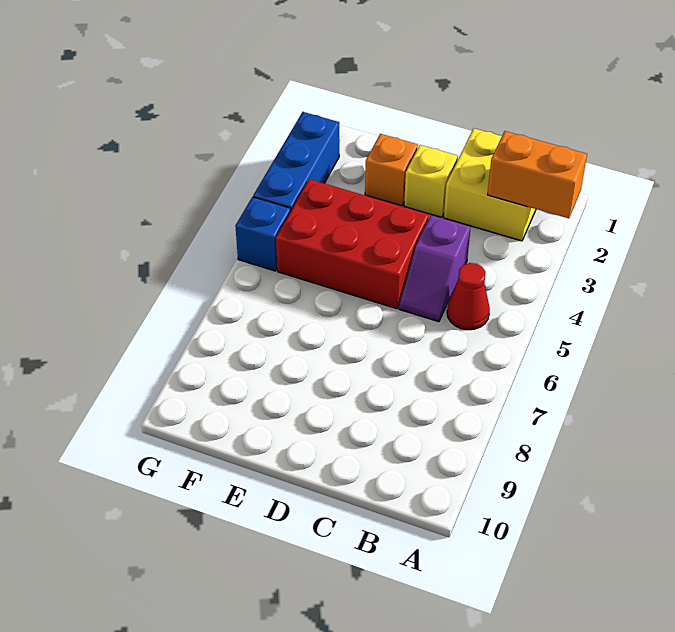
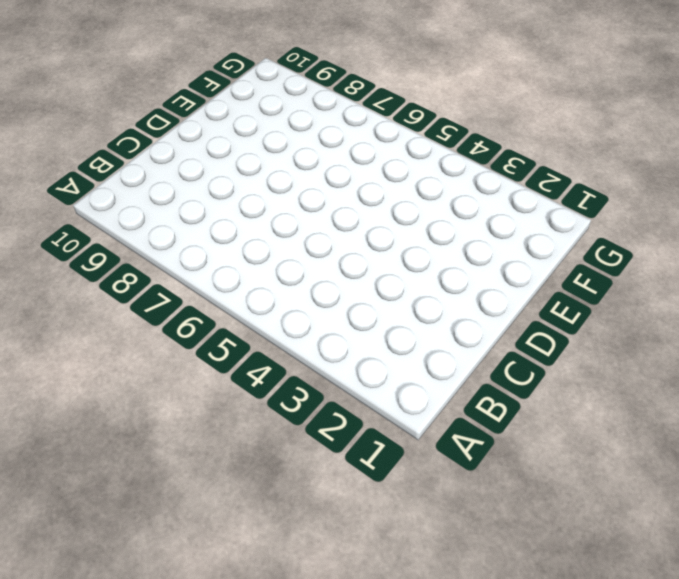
none -> yellow brick B1:C2 level 1
none -> red cone B5 level 1

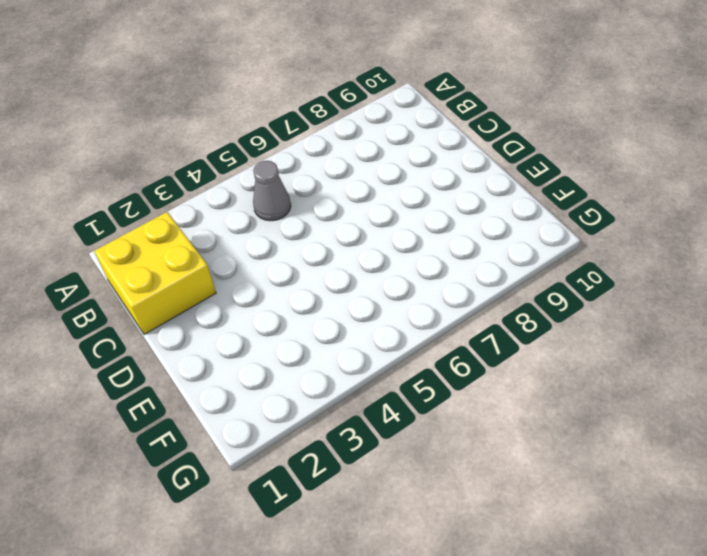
grey cone B5 level 1 -> red cone B5 level 1
none -> purple slope C4:C5 level 1 top 4
none -> yellow brick D2 level 1

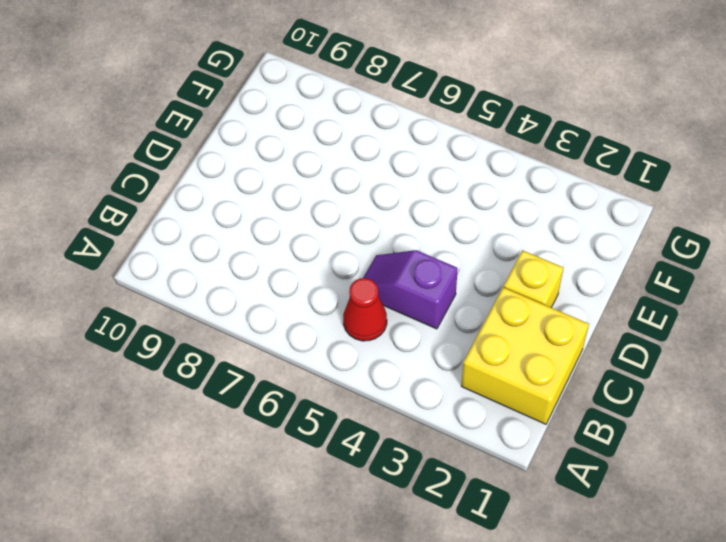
none -> red brick D4:F5 level 1
none -> orange brick E2 level 1

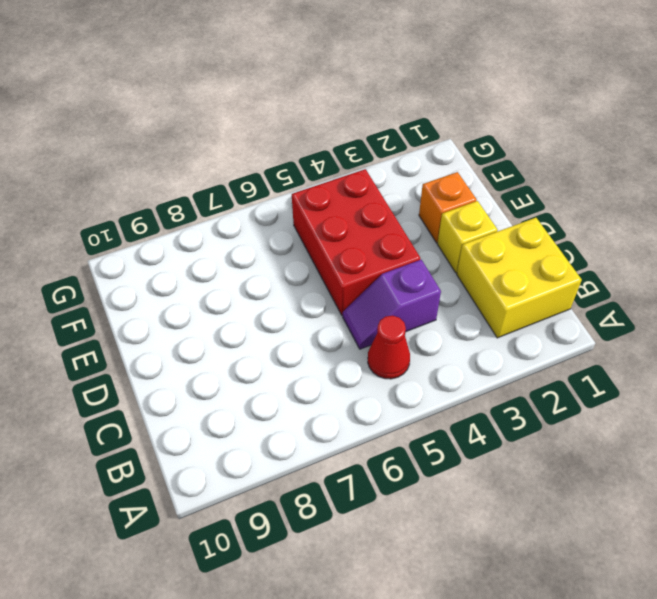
none -> blue brick G2:G4 level 1
none -> blue brick G5 level 1

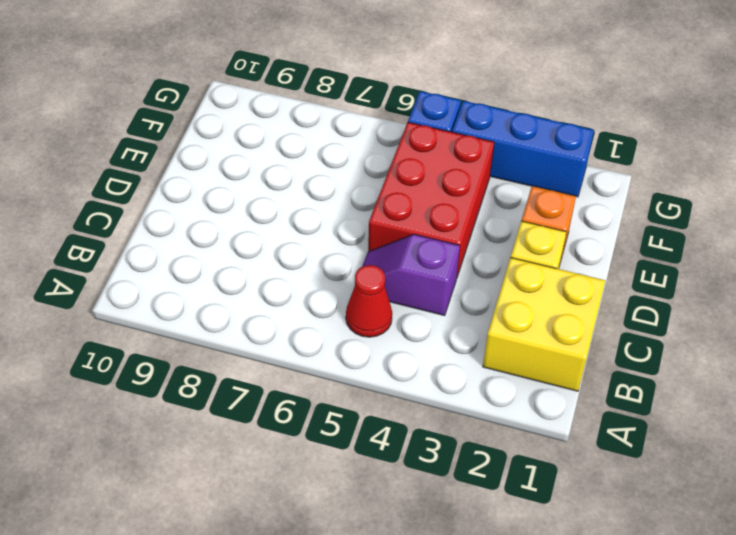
none -> orange brick A2:B2 level 2

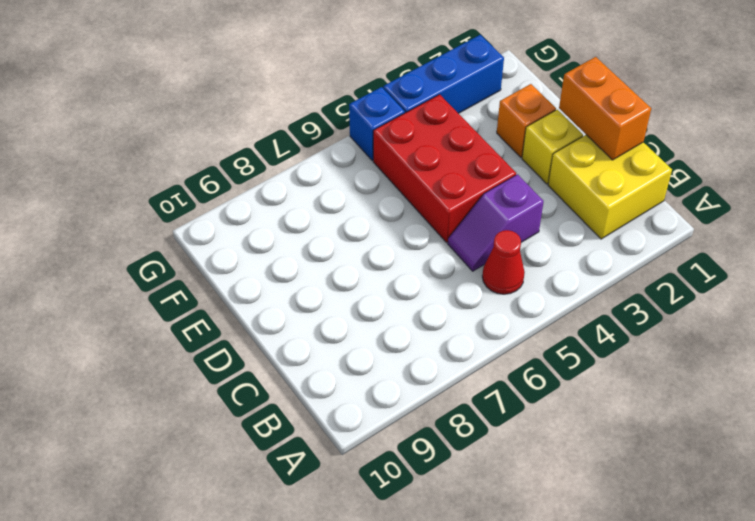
orange brick C1:D1 level 2 -> orange brick A2:B2 level 2

